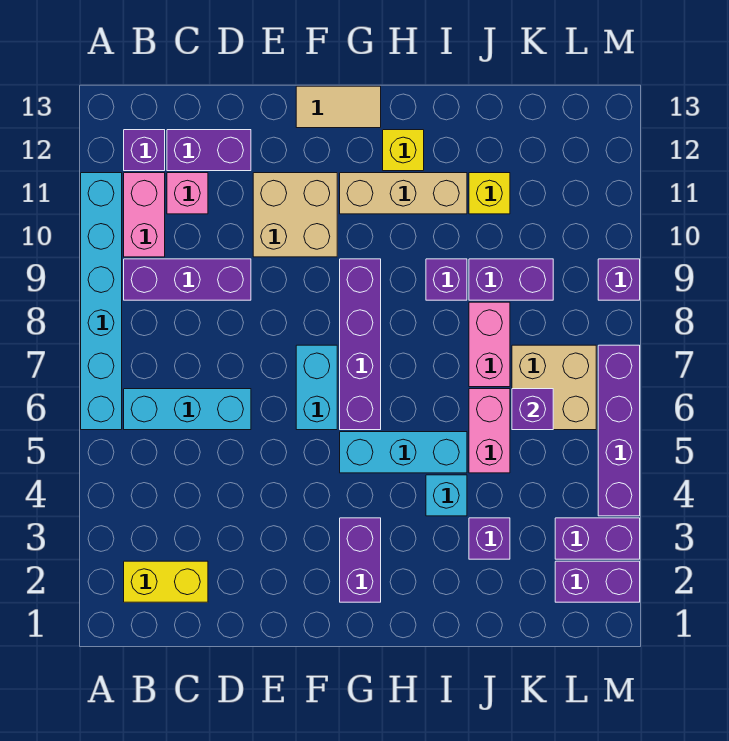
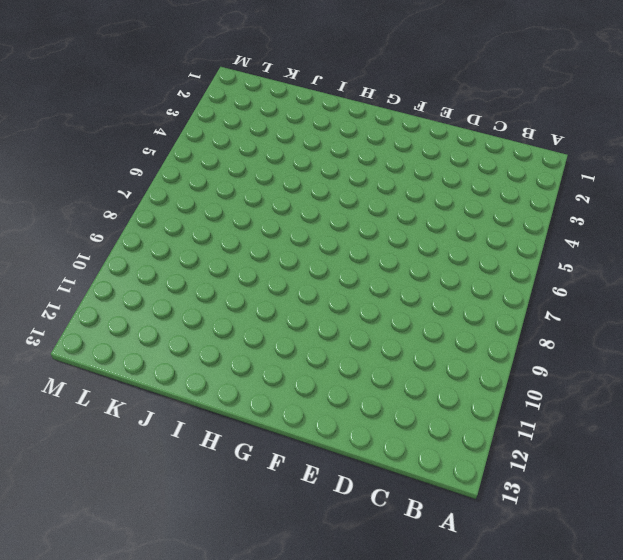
none -> cyan brick A6:A11 level 1
none -> yellow brick B2:C2 level 1
none -> cyan brick B6:D6 level 1

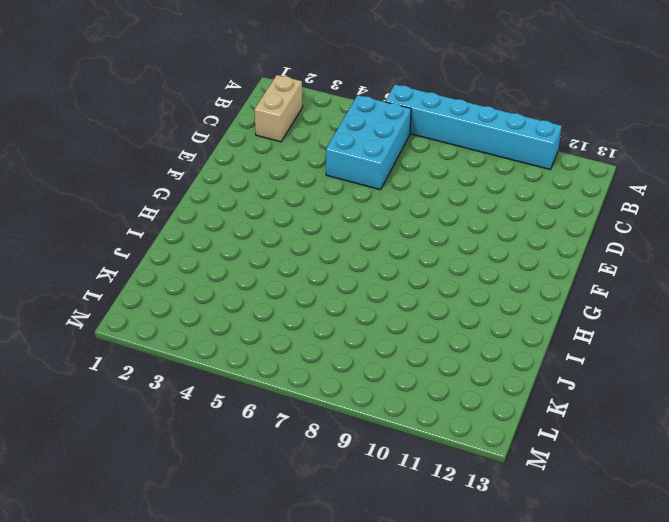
tan brick B2:C2 level 1 -> yellow brick B2:C2 level 1
cyan brick B5:D6 level 1 -> cyan brick B6:D6 level 1
none -> purple brick B9:D9 level 1
none -> pink brick B10:B11 level 1
none -> purple brick B12 level 1

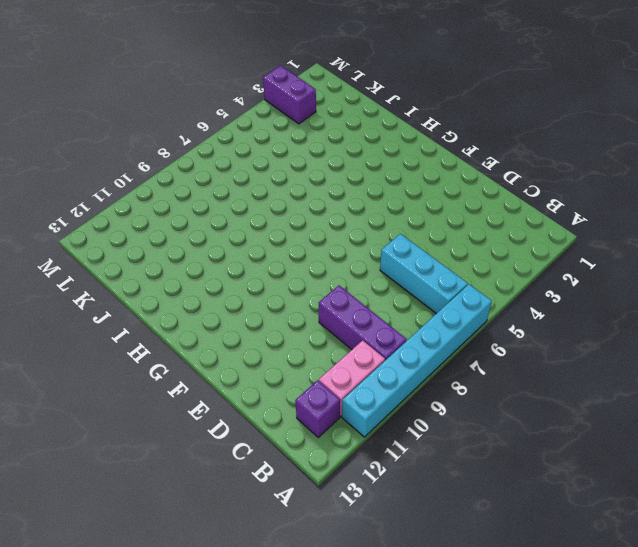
none -> yellow brick B2:C2 level 1
none -> pink brick C11 level 1
none -> purple brick C12:D12 level 1

